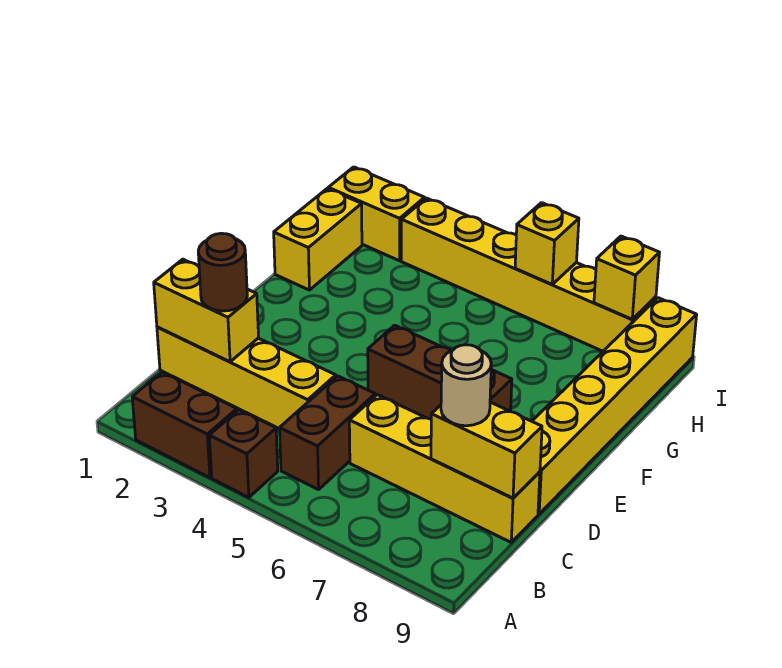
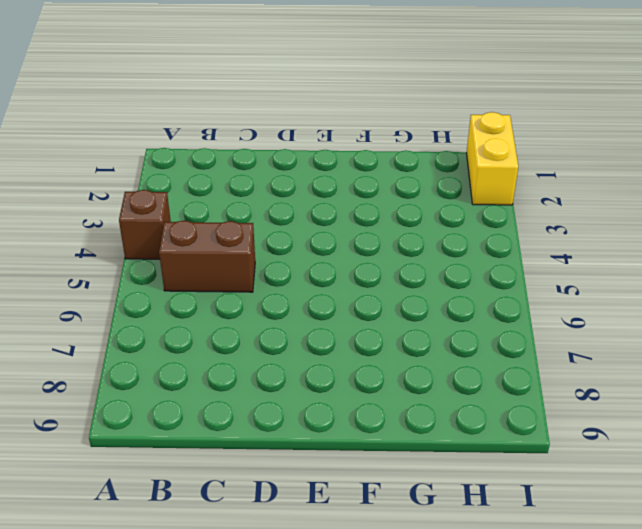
none -> brown brick A2:A3 level 1
none -> yellow brick C1:C4 level 1
none -> yellow brick C6:C9 level 1

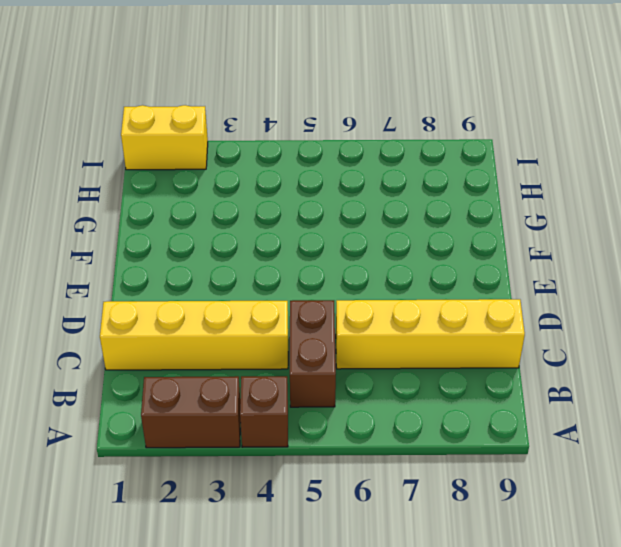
none -> yellow brick D9:I9 level 1
none -> brown brick E5:E7 level 1
none -> yellow brick G1:H1 level 1

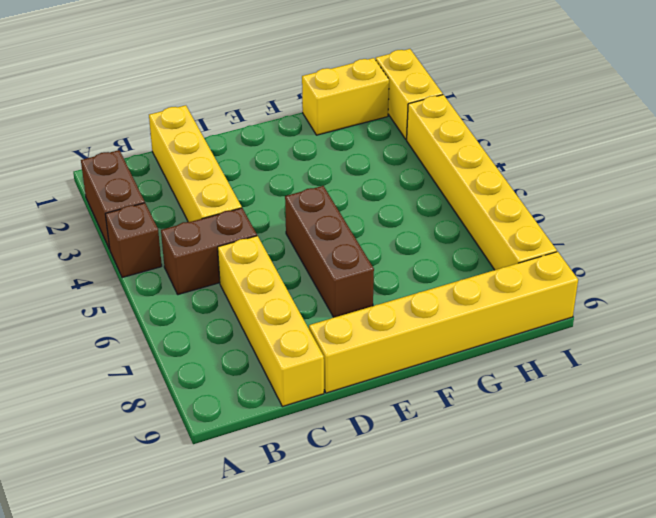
none -> yellow brick C1:C2 level 2
none -> yellow brick C8:C9 level 2
none -> yellow brick I6 level 2

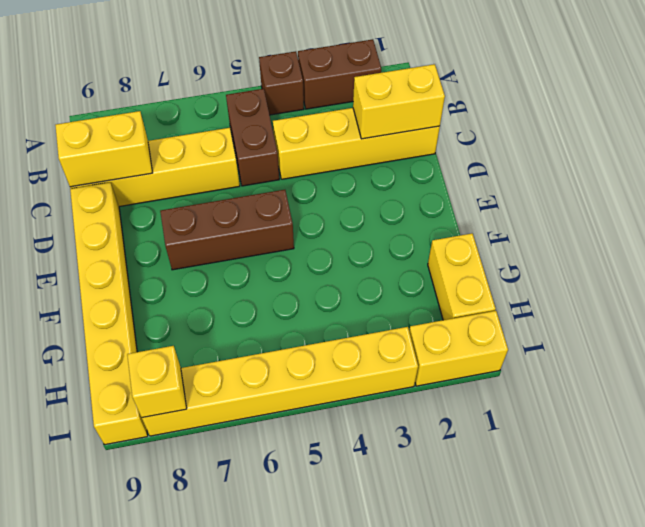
none -> yellow brick I6 level 2
none -> brown round brick C2 level 3
none -> tan round brick C8 level 3

